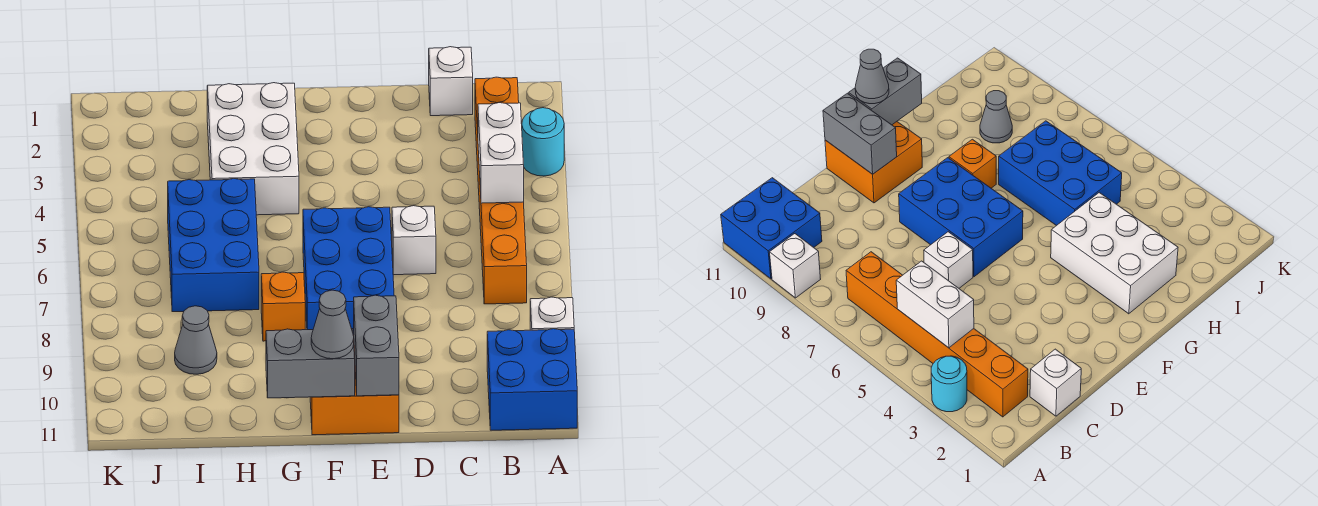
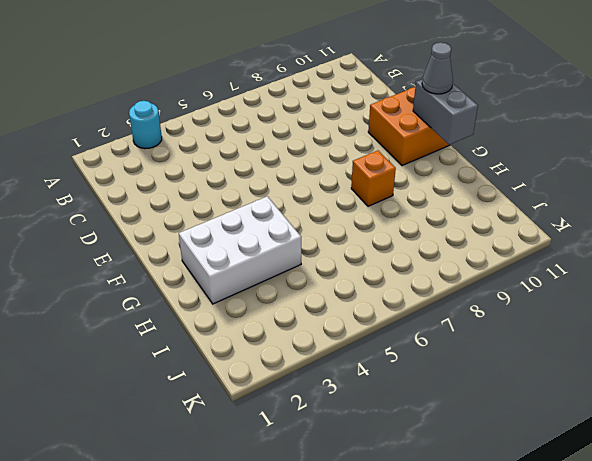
none -> white brick A9 level 1
none -> blue brick A10:B11 level 1
none -> orange brick B2:B7 level 1

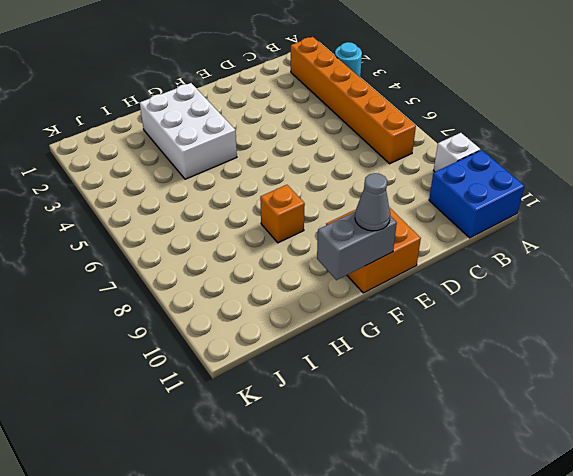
none -> white brick C1 level 1
none -> white brick D6 level 1
none -> blue brick E6:F8 level 1

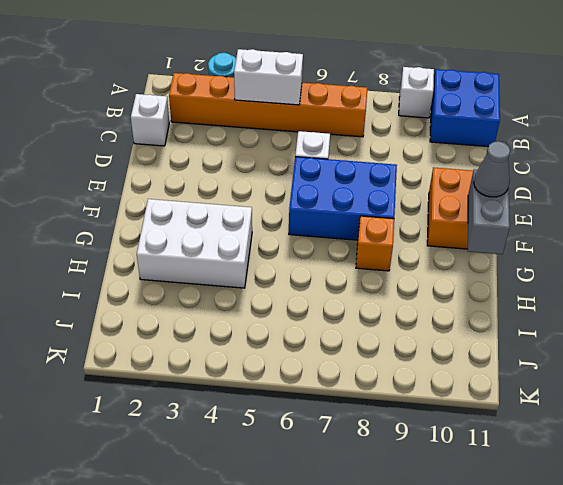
none -> blue brick H5:I7 level 1
none -> grey cone I9 level 1
none -> grey brick E10:E11 level 2

